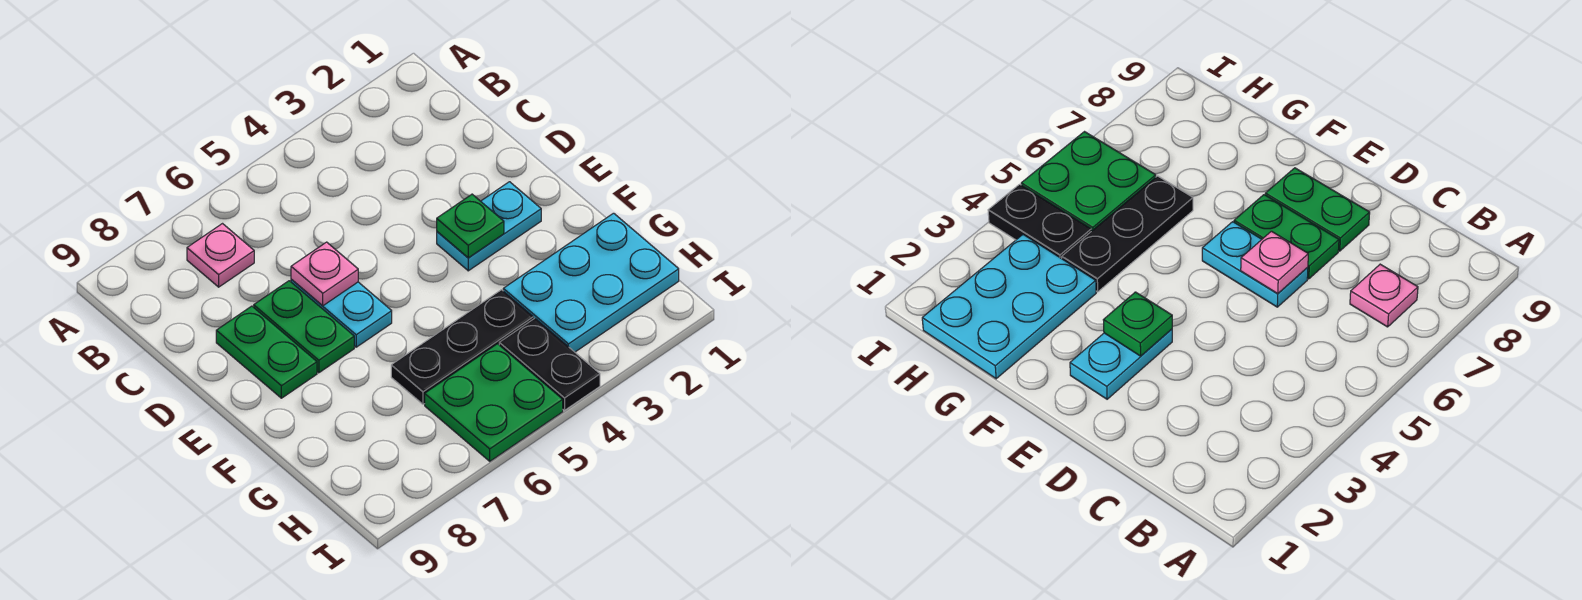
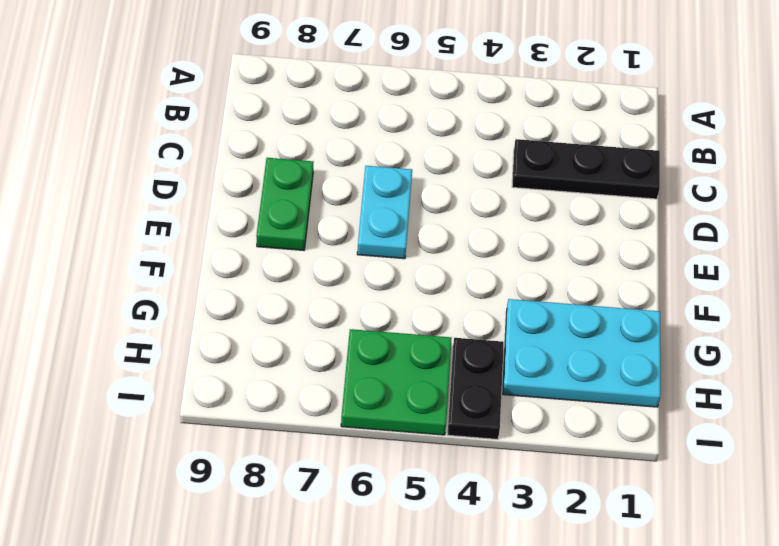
black plate C1:C3 level 1 -> black plate G4:G6 level 1
none -> pink plate B7 level 1
none -> green plate D7:E7 level 1

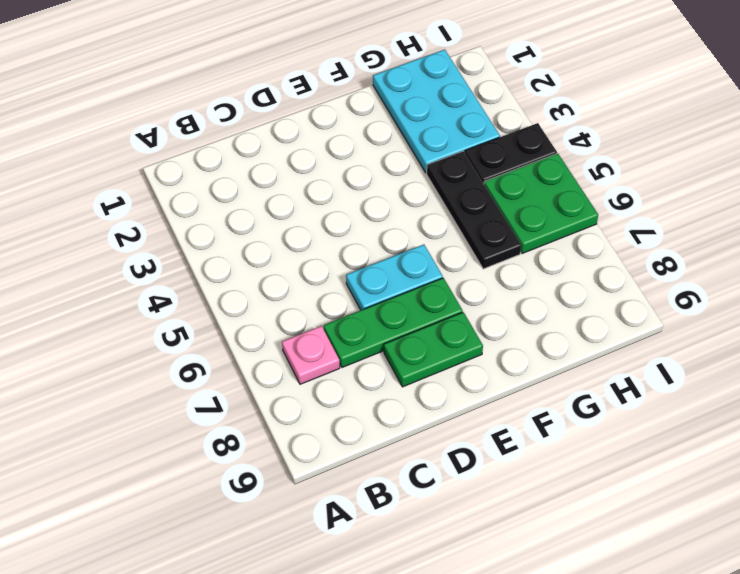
green plate C7:E7 level 1 -> green plate D7:E7 level 1
none -> cyan plate E2:E3 level 1
none -> pink plate D6 level 2

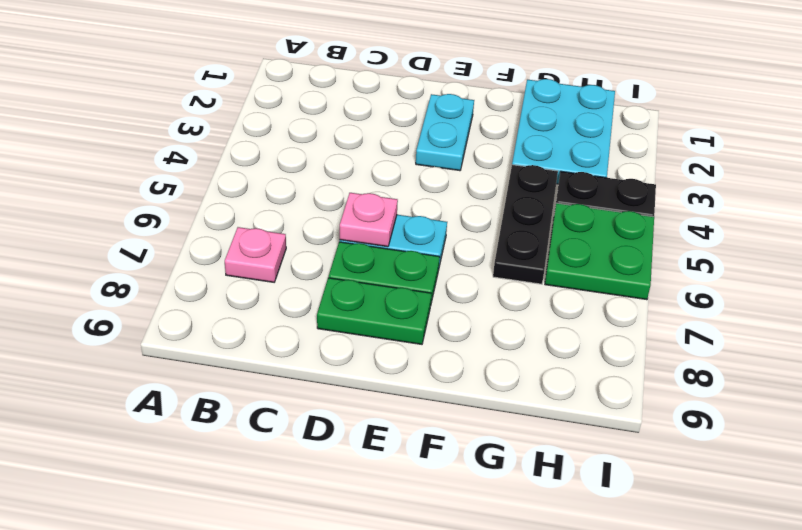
none -> green plate E3 level 2

